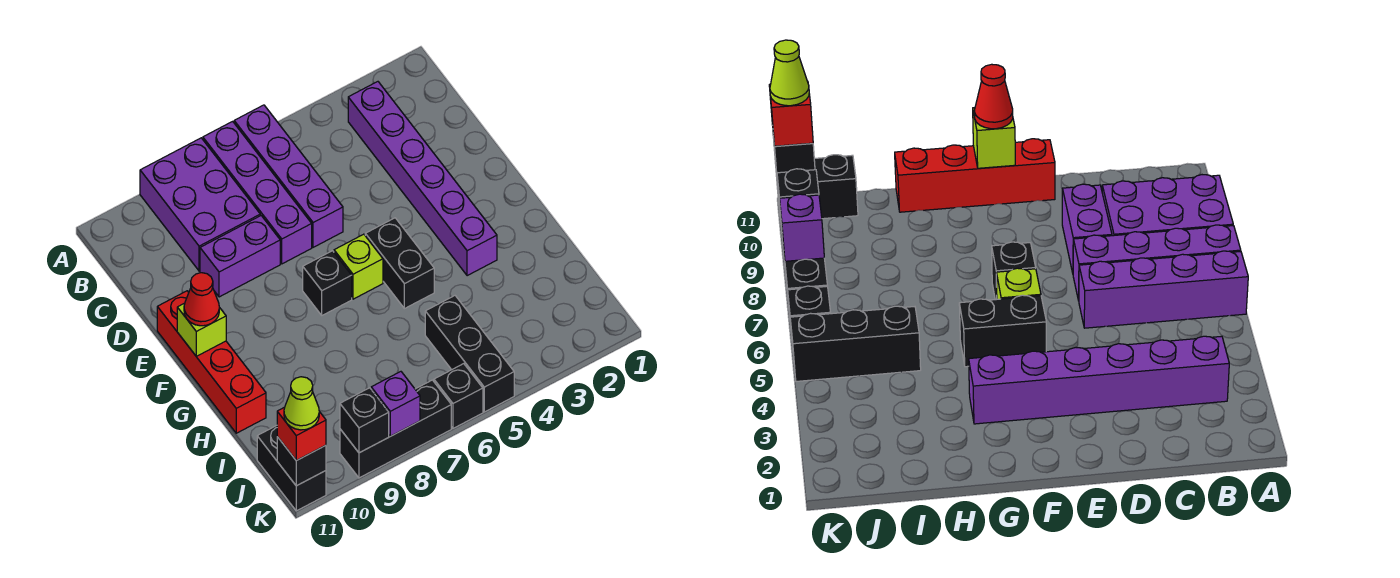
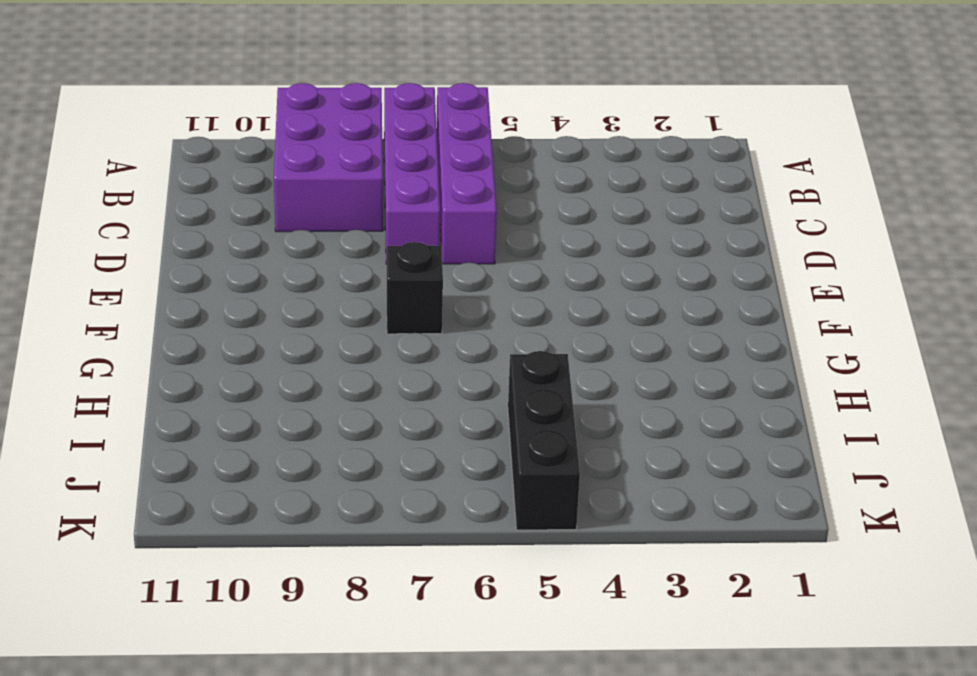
none -> purple brick B3:G3 level 1
none -> purple brick D8:D9 level 1
none -> red brick E11:H11 level 1

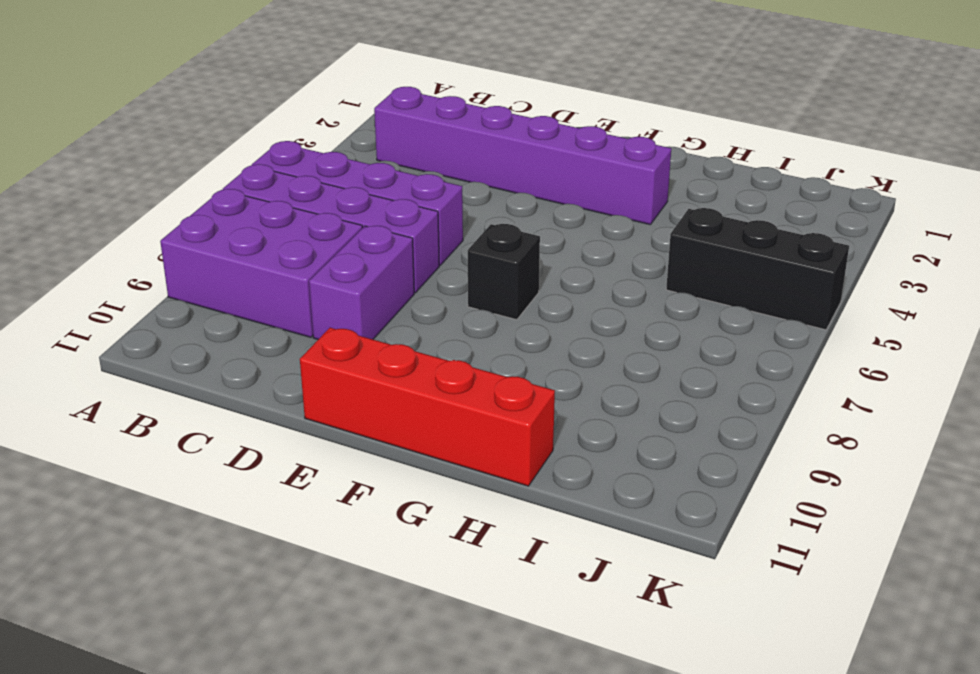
none -> black brick F5:G5 level 1
none -> lime brick F6 level 1
none -> black brick J11:K11 level 1

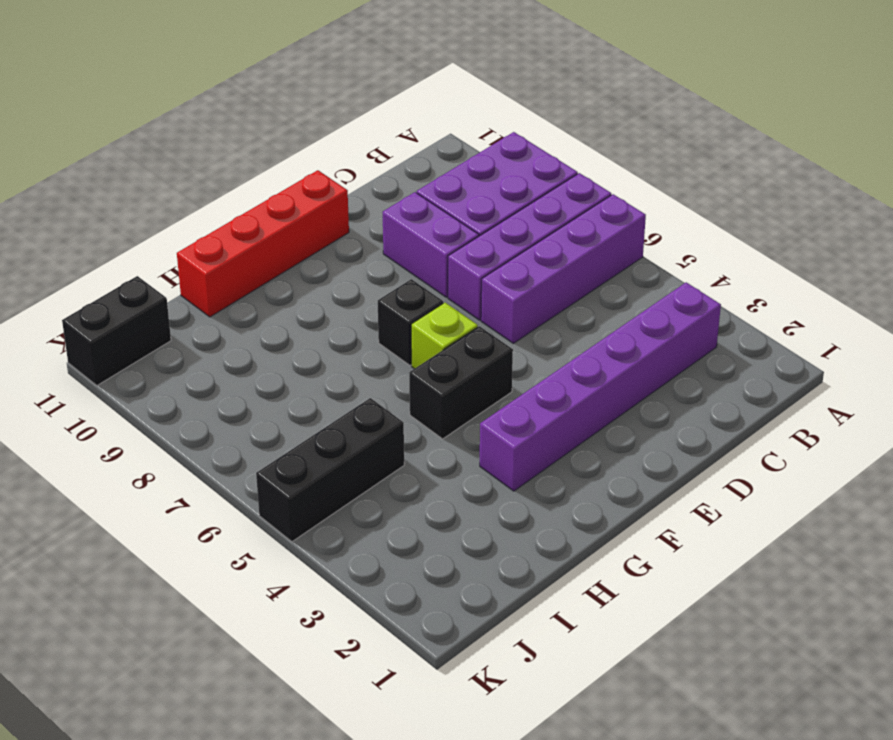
none -> black brick K6 level 1
none -> black brick K7:K9 level 1
none -> lime brick F11 level 2

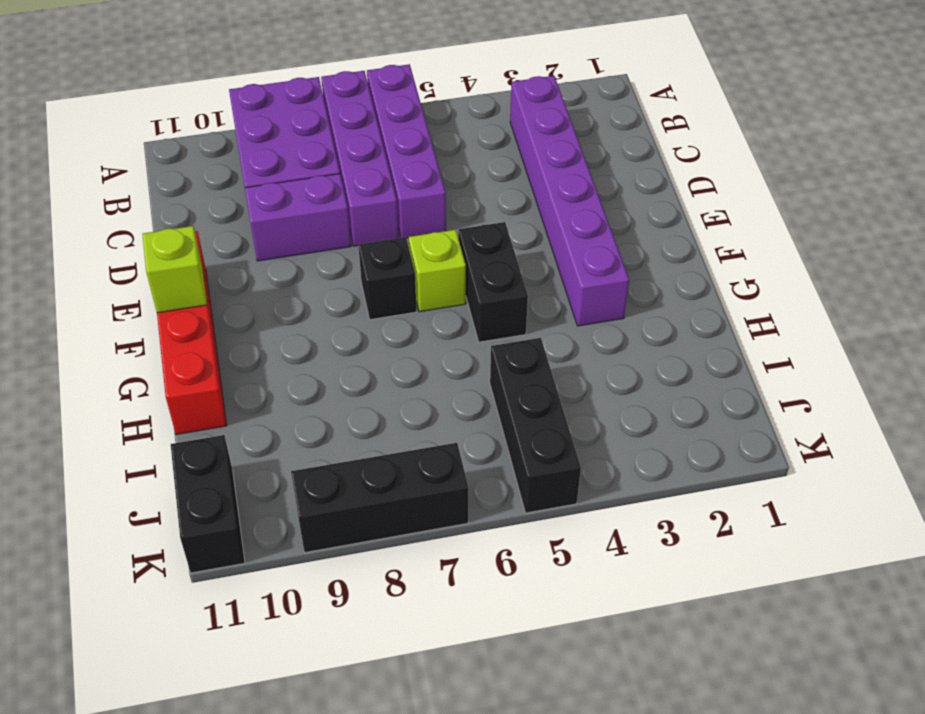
none -> black brick K6 level 1
none -> purple brick K8 level 2
none -> black brick K9 level 2

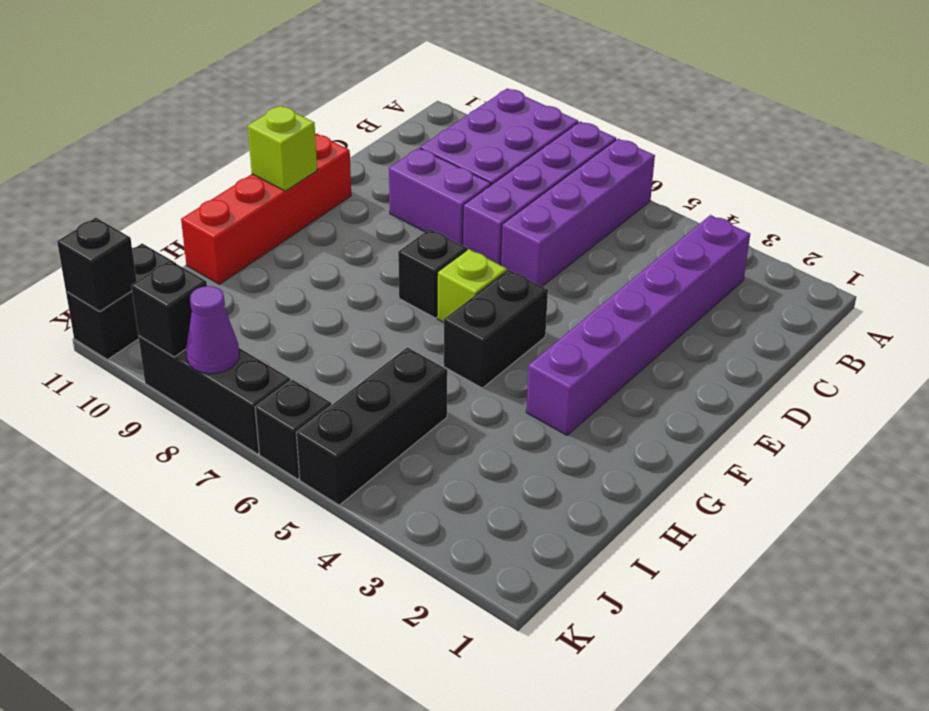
purple cone K8 level 2 -> purple brick K8 level 2
none -> red cone F11 level 3
none -> red brick K11 level 3
none -> lime cone K11 level 4

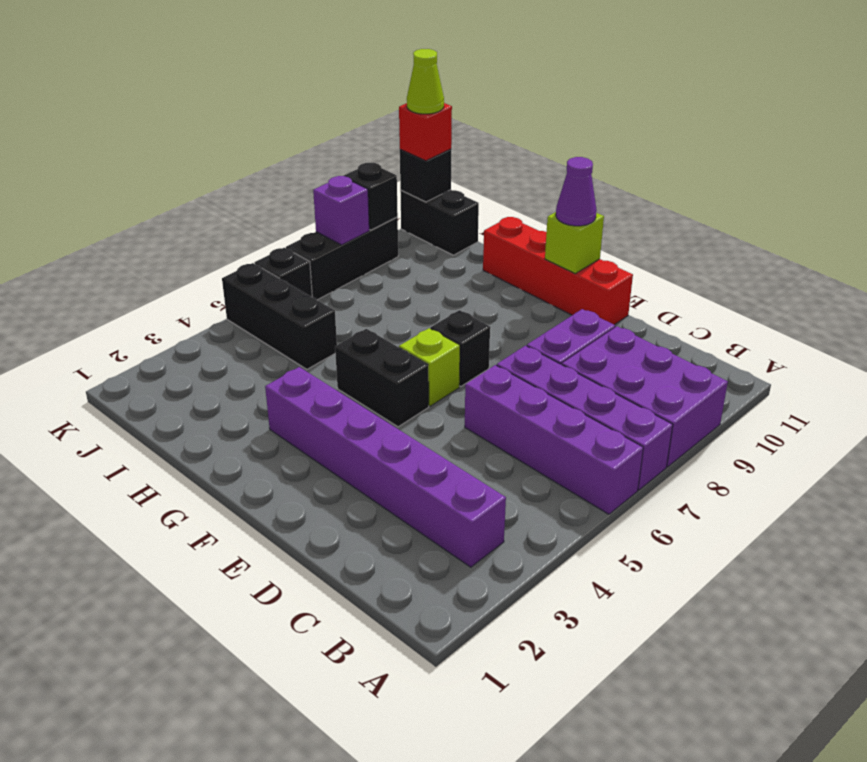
purple cone F11 level 3 -> red cone F11 level 3

